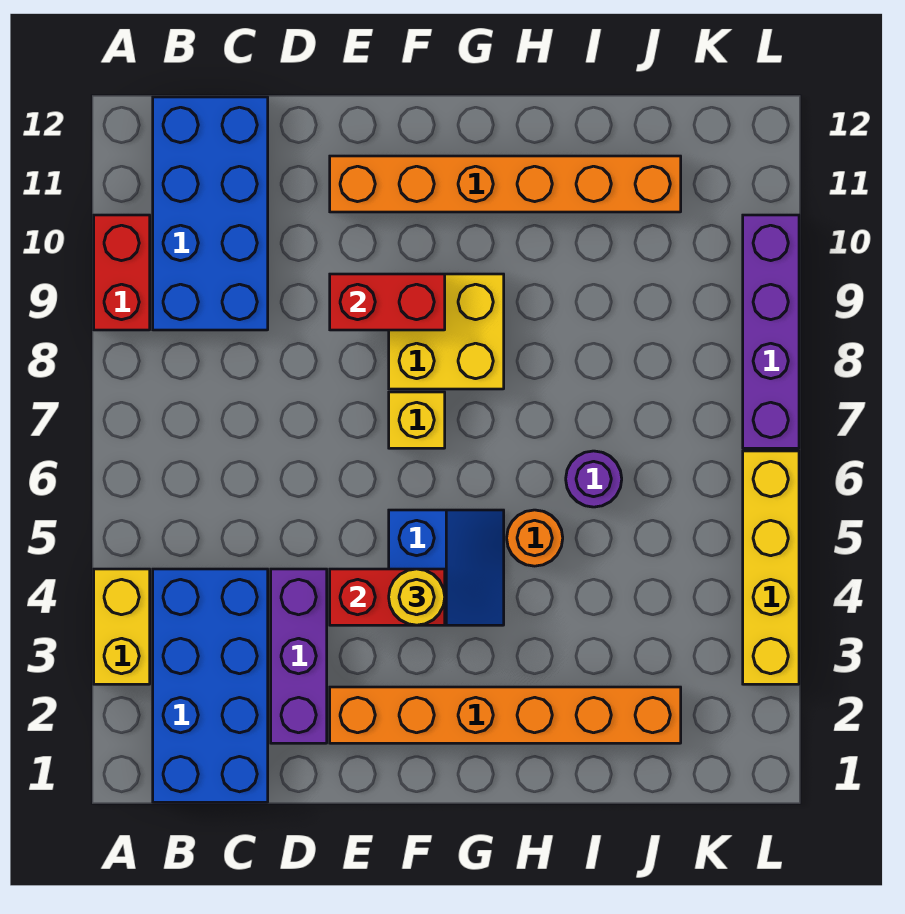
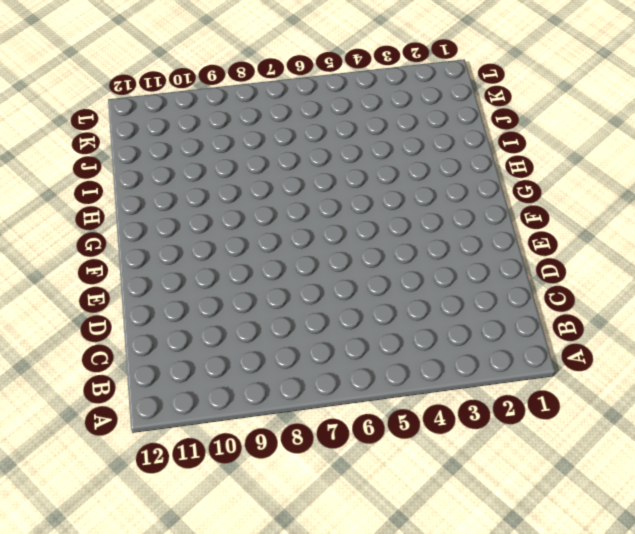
none -> yellow brick A3:A4 level 1
none -> red brick A9:A10 level 1
none -> blue brick B1:C4 level 1

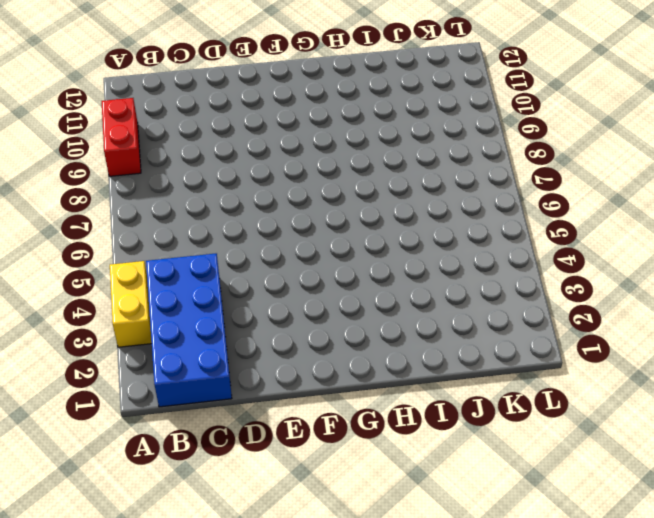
none -> blue brick B9:C12 level 1
none -> purple brick D2:D4 level 1
none -> orange brick E2:J2 level 1

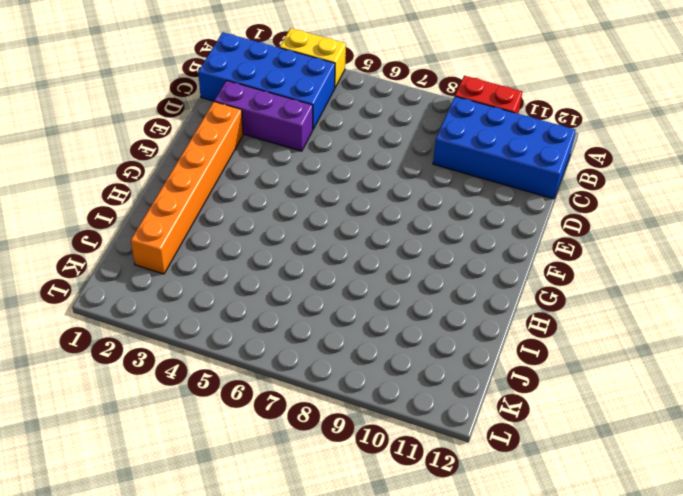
none -> orange brick E11:J11 level 1
none -> blue slope F4:G5 level 1 top F
none -> yellow brick F7 level 1

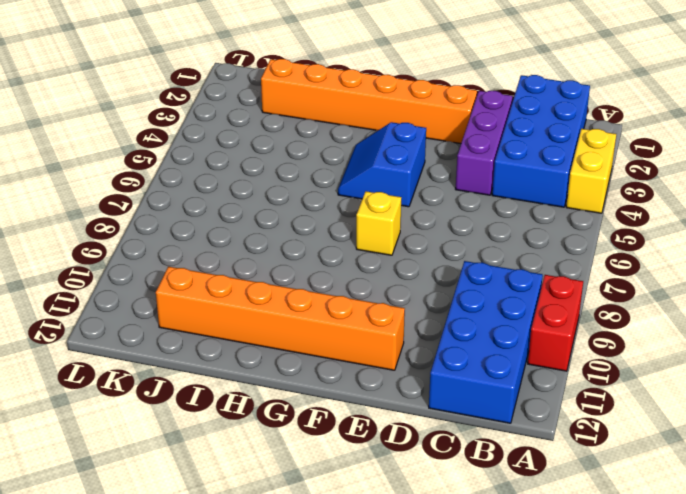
none -> yellow brick F8:G9 level 1
none -> orange round brick H5 level 1
none -> purple round brick I6 level 1

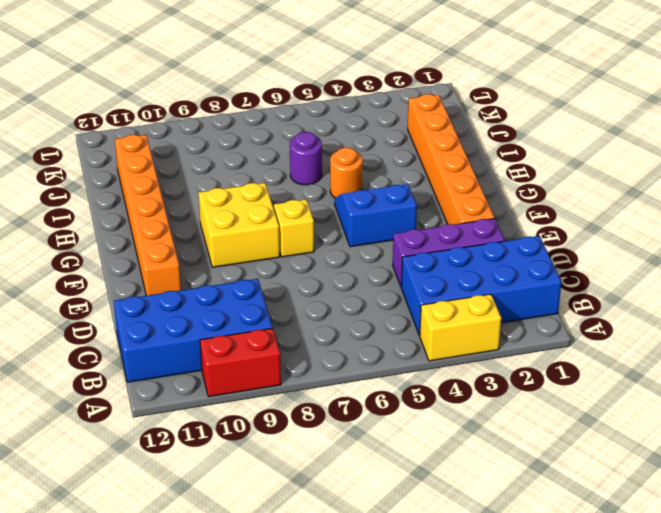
none -> yellow brick L3:L6 level 1
none -> purple brick L7:L10 level 1
none -> red brick E4:F4 level 2

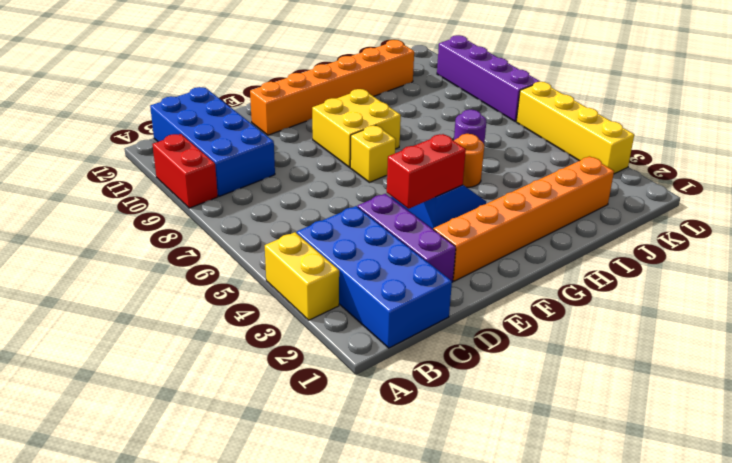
none -> red brick E9:F9 level 2
none -> yellow round brick F4 level 3

